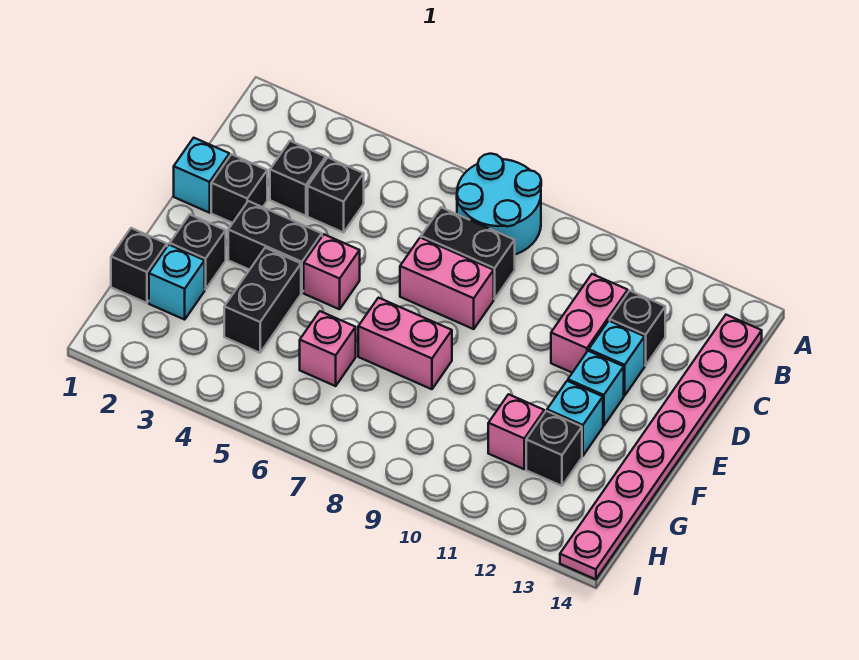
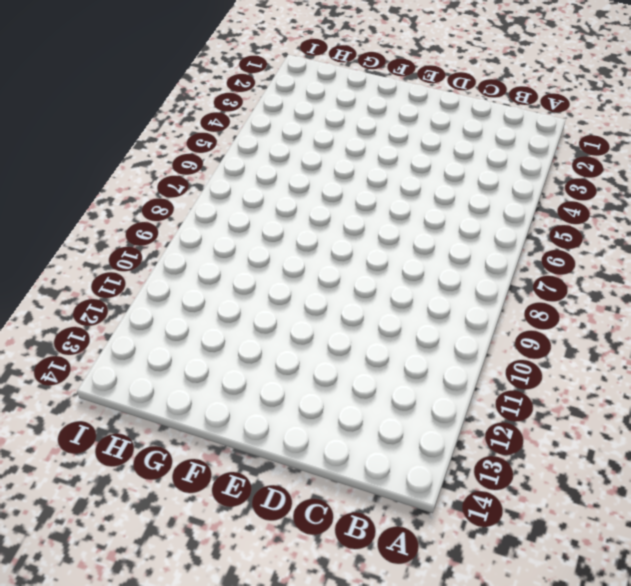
none -> cyan round brick A7:B8 level 1
none -> pink plate B14:I14 level 1
none -> black brick C3 level 1

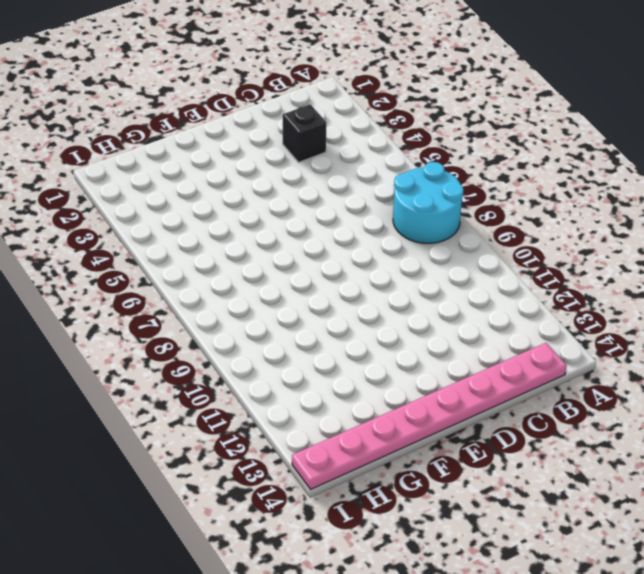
none -> black brick C4 level 1
none -> black brick C7:C8 level 1
none -> pink brick C11:D11 level 1

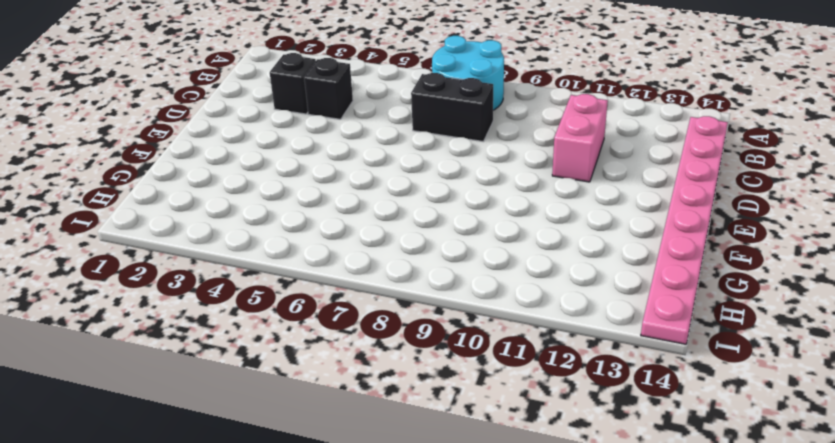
none -> black brick C12 level 1
none -> cyan brick D1 level 1
none -> black brick D2 level 1

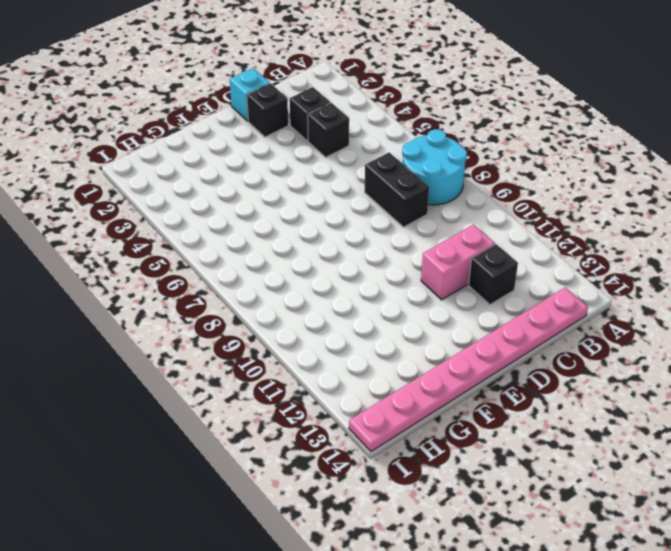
none -> pink brick D7:D8 level 1
none -> cyan brick D12 level 1
none -> black brick E3:E4 level 1

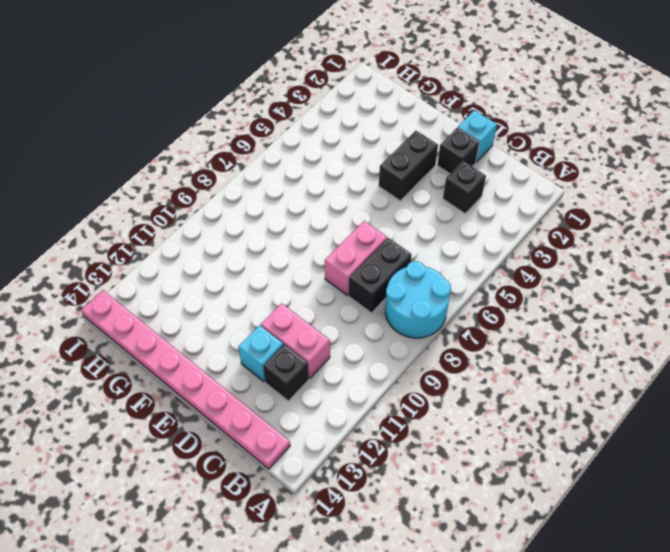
none -> black brick C4 level 1
none -> pink brick E5 level 1
none -> cyan brick E12 level 1

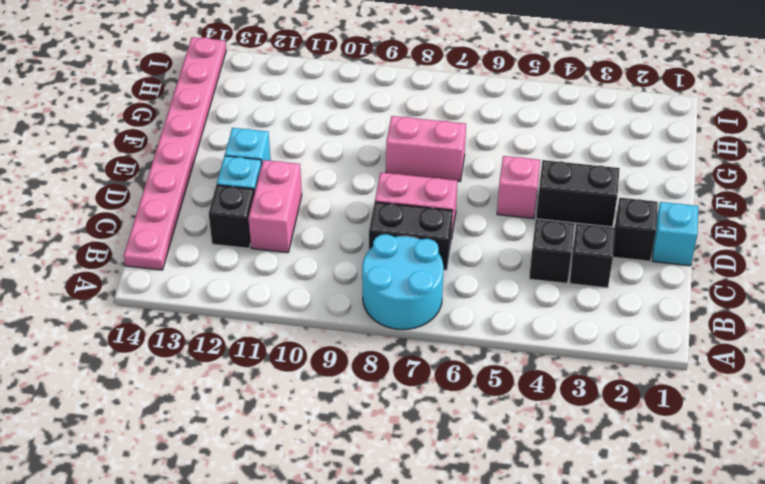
none -> black brick F2 level 1
none -> black brick F4:G4 level 1
none -> cyan brick F12 level 1

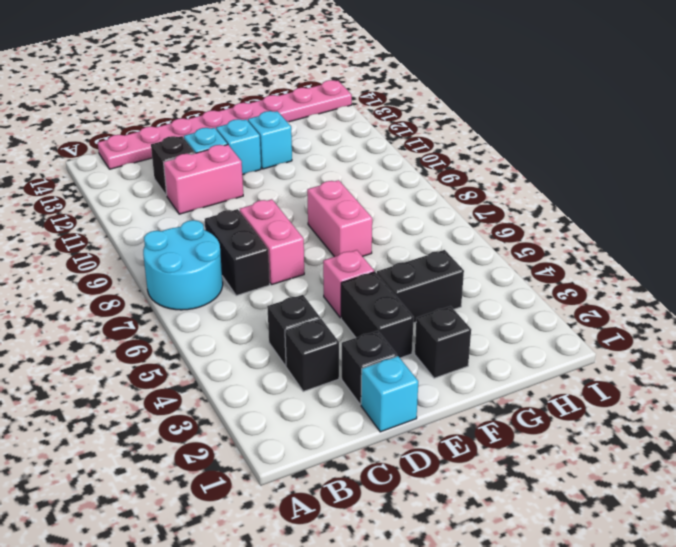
none -> black brick G1 level 1
none -> cyan brick G2 level 1
none -> pink brick G6 level 1

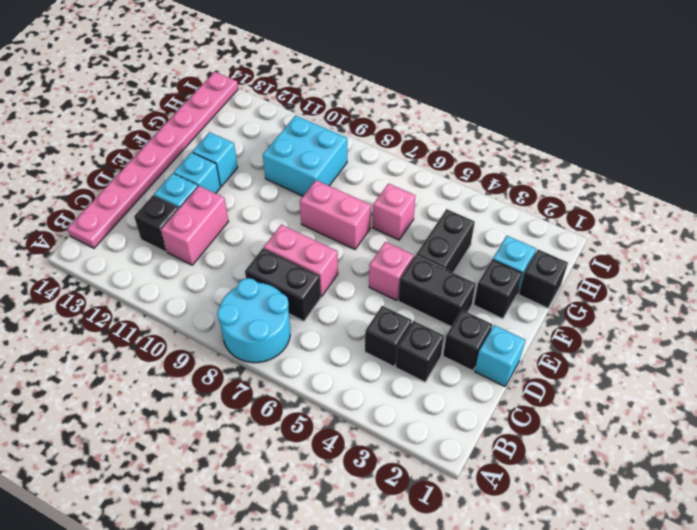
cyan brick G9:H10 level 1 -> none
none -> pink brick G11 level 1
none -> black brick G12 level 1

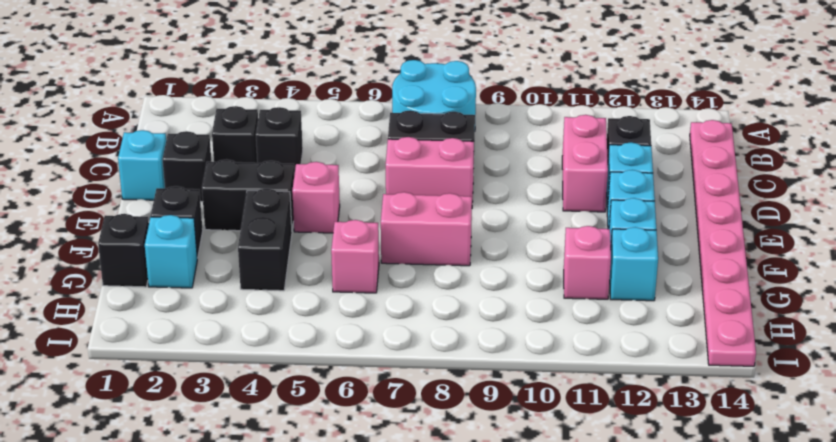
cyan brick G12 level 1 -> black brick G12 level 1

